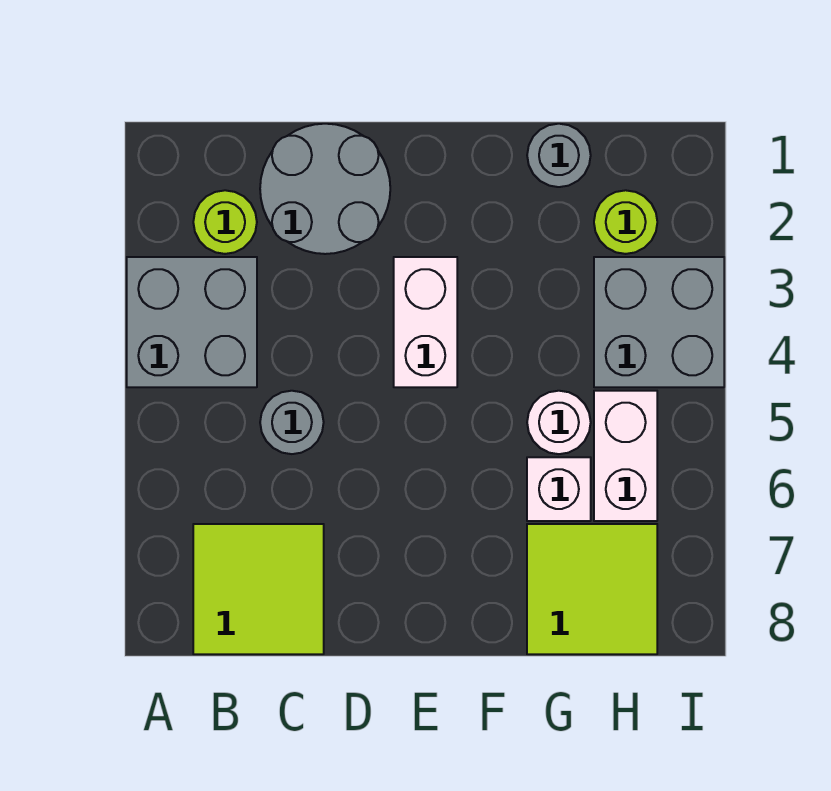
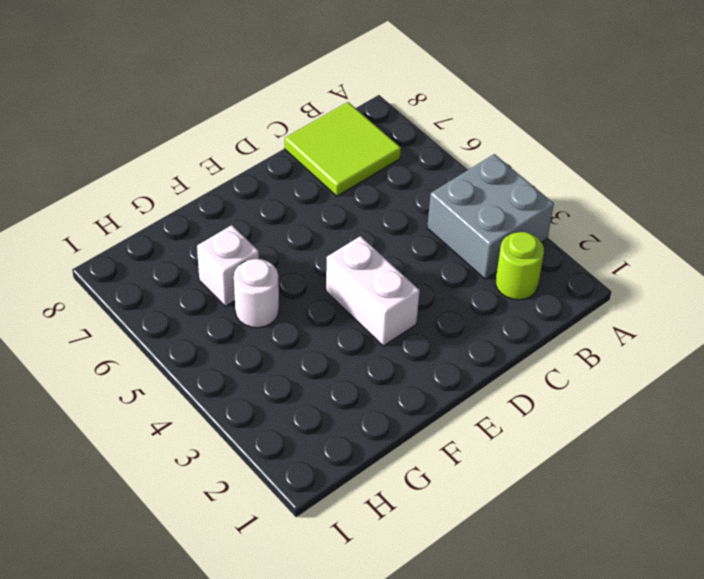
none -> grey round brick C1:D2 level 1
none -> grey round brick C5 level 1
none -> grey round brick G1 level 1

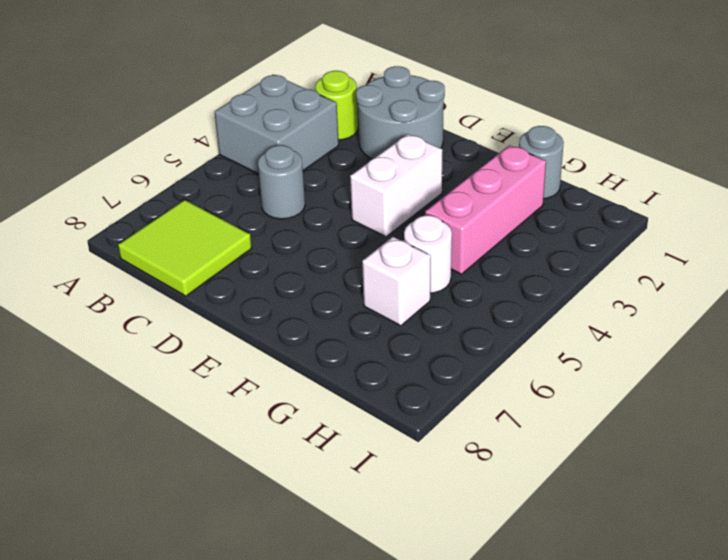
pink brick G2:G4 level 1 -> none
none -> lime tile G7:H8 level 1
none -> lime round brick H2 level 1
none -> grey brick H3:I4 level 1

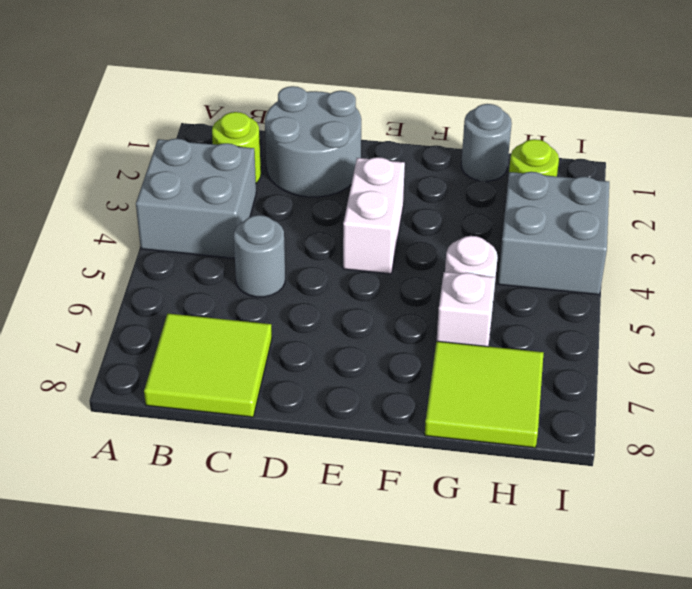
none -> white brick H5:H6 level 1

